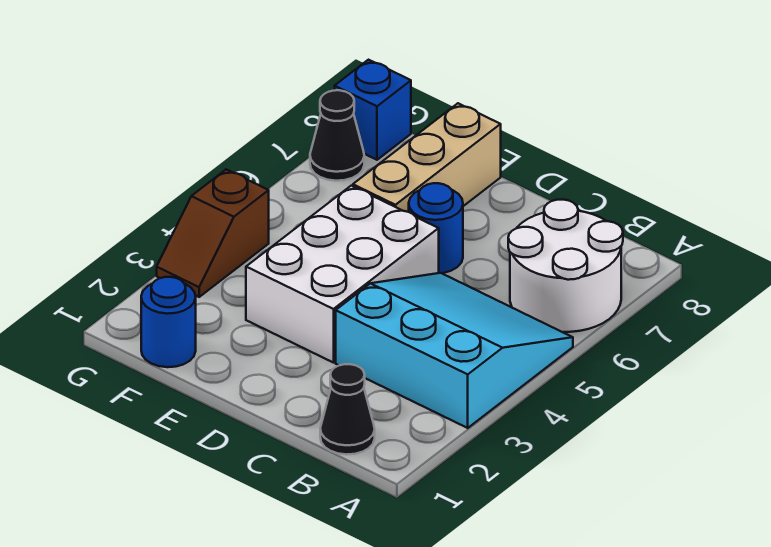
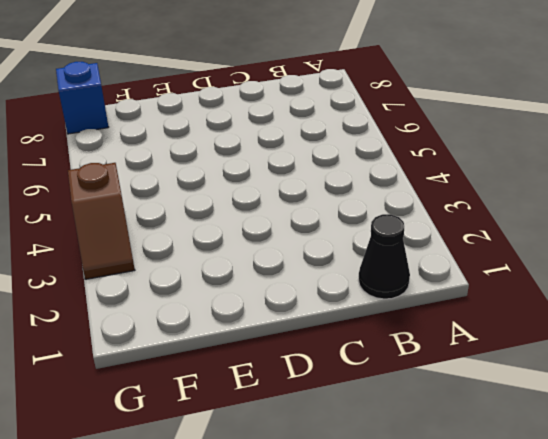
none -> cyan slope A3:C5 level 1 top 3
none -> white round brick A6:B7 level 1

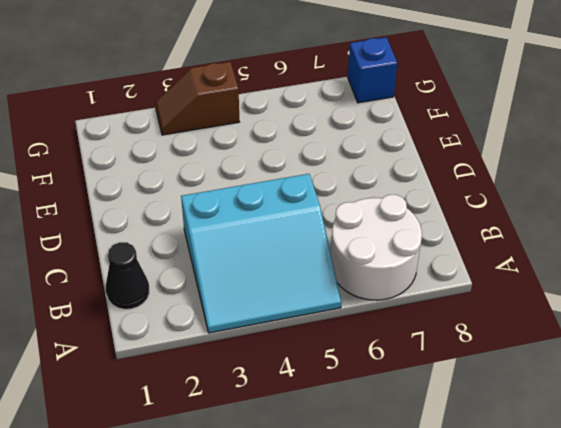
cyan slope A3:C5 level 1 top C -> cyan slope A3:C5 level 1 top 3
none -> white brick D3:E5 level 1
none -> blue round brick D6 level 1

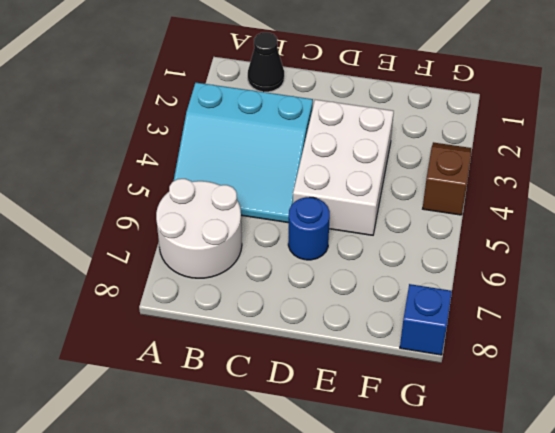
none -> tan brick E6:E8 level 1
none -> blue round brick F1 level 1

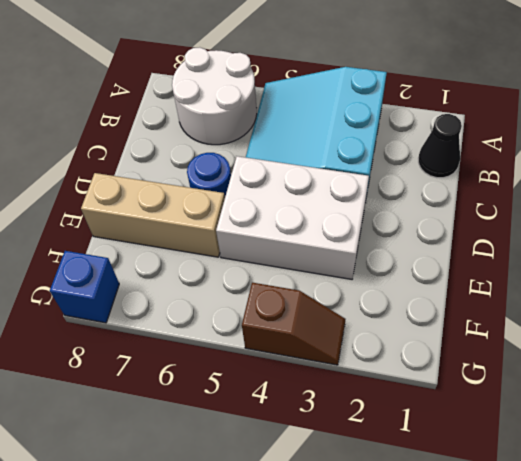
none -> blue round brick F1 level 1
none -> black cone G7 level 1

